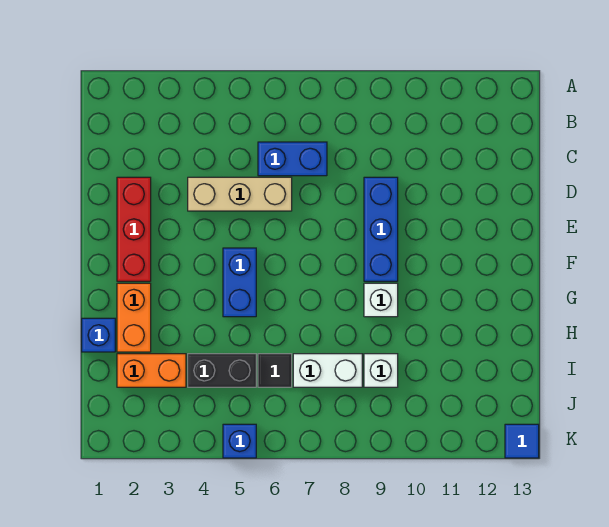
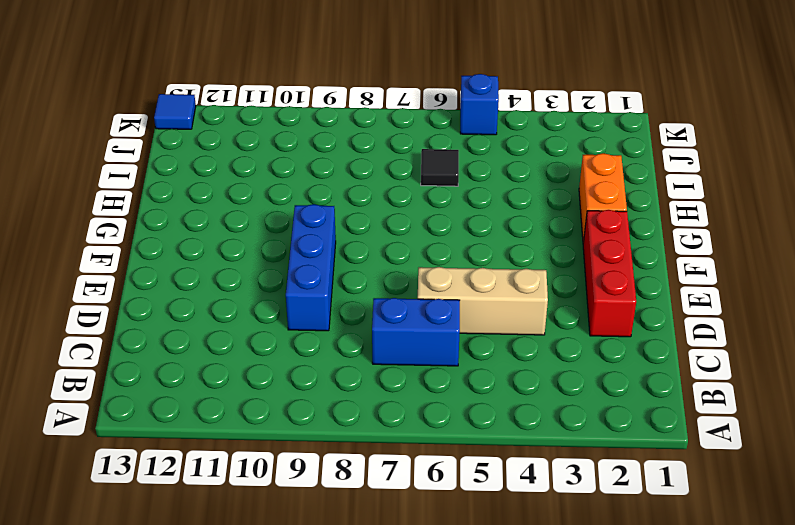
none -> blue brick F5:G5 level 1
none -> white brick G9 level 1
none -> blue brick H1 level 1

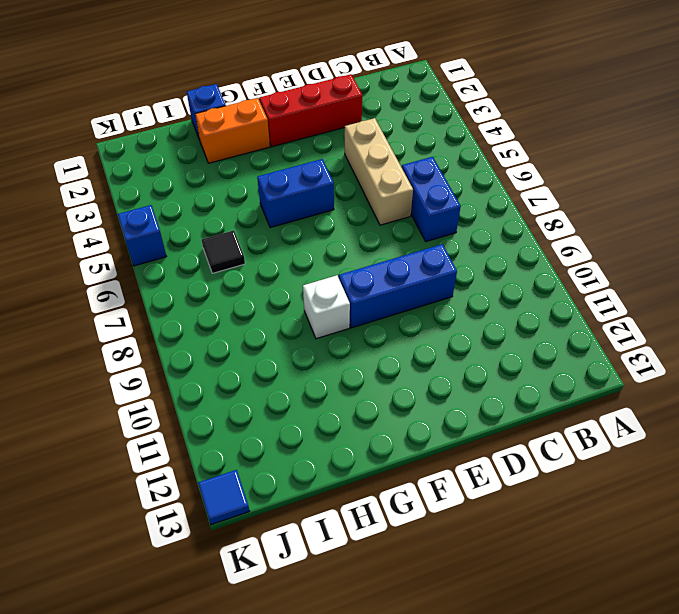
none -> orange brick I2:I3 level 1
none -> black brick I4:I5 level 1
none -> white brick I7:I8 level 1

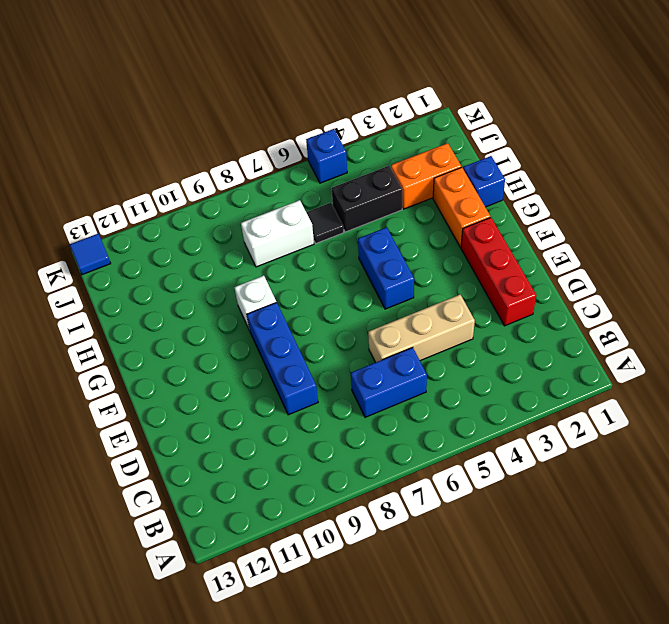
none -> white brick I9 level 1

